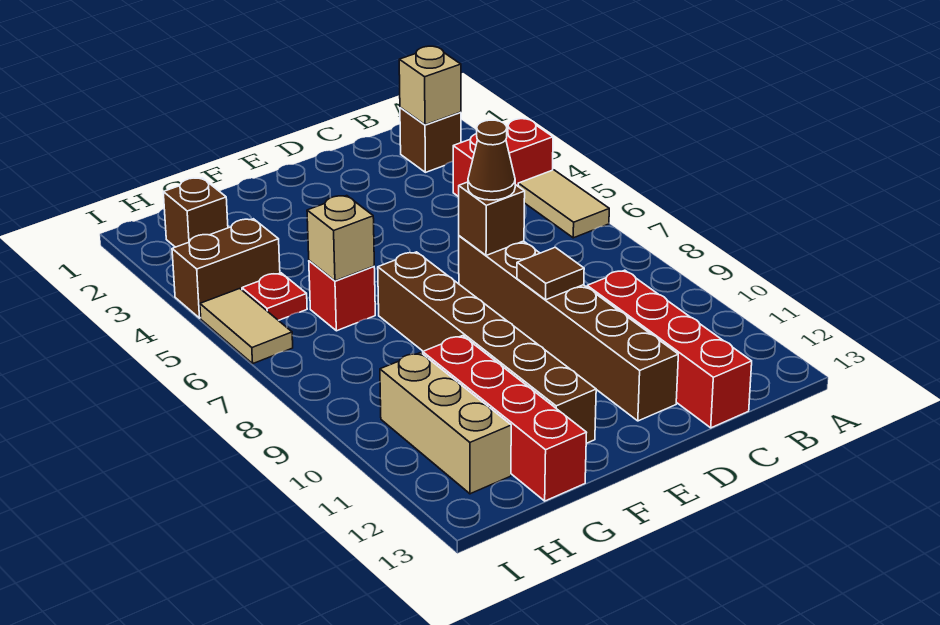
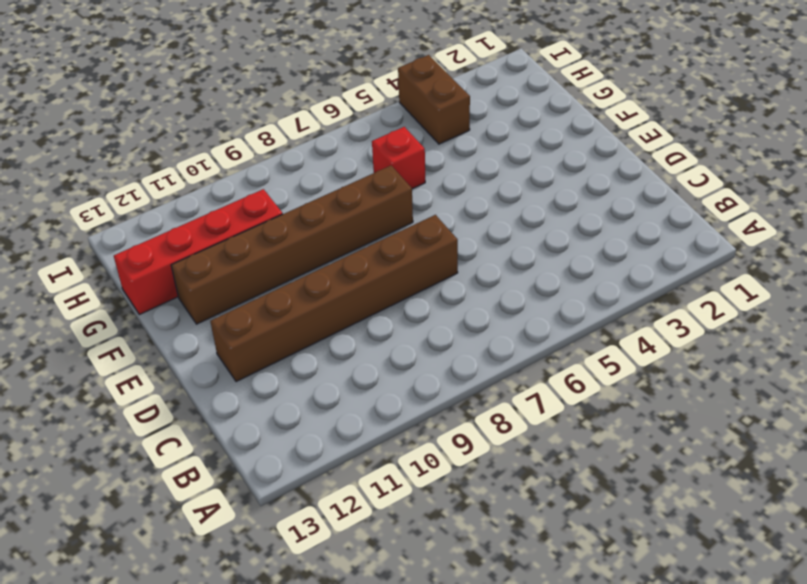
none -> red brick A4:B4 level 1
none -> tan tile A5:A6 level 1
none -> brown brick B2 level 1

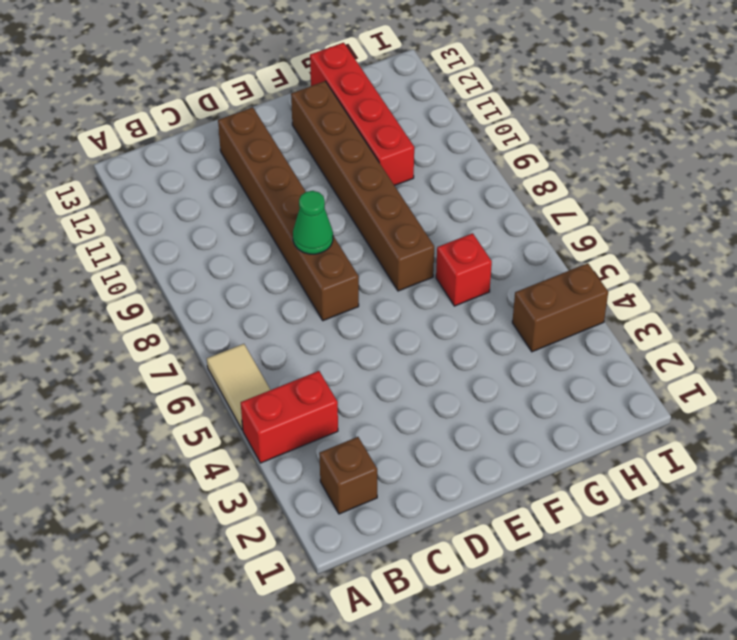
green cone D8 level 2 -> none
none -> red brick C10:C13 level 1
none -> brown brick H2 level 1
none -> red plate H5 level 1

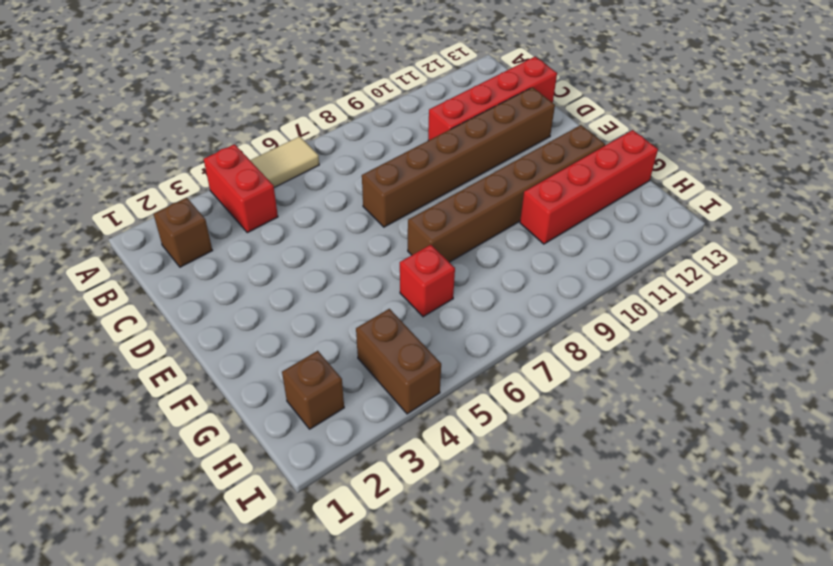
none -> red plate H5 level 1
none -> tan brick H10:H12 level 1
none -> tan tile I5:I6 level 1

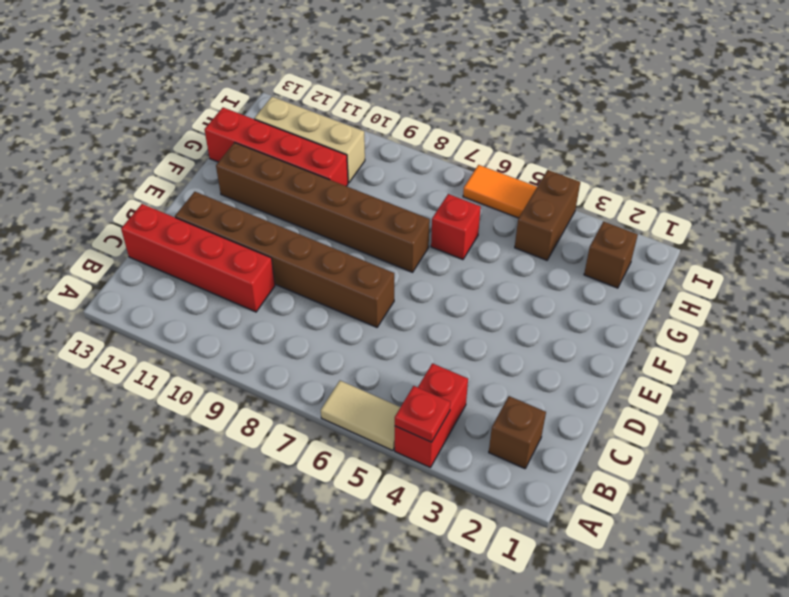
red plate A4 level 2 -> red plate H5 level 1
orange tile I5:I6 level 1 -> tan tile I5:I6 level 1
none -> tan brick B2 level 2
none -> brown brick D7 level 2
none -> brown tile D9 level 2

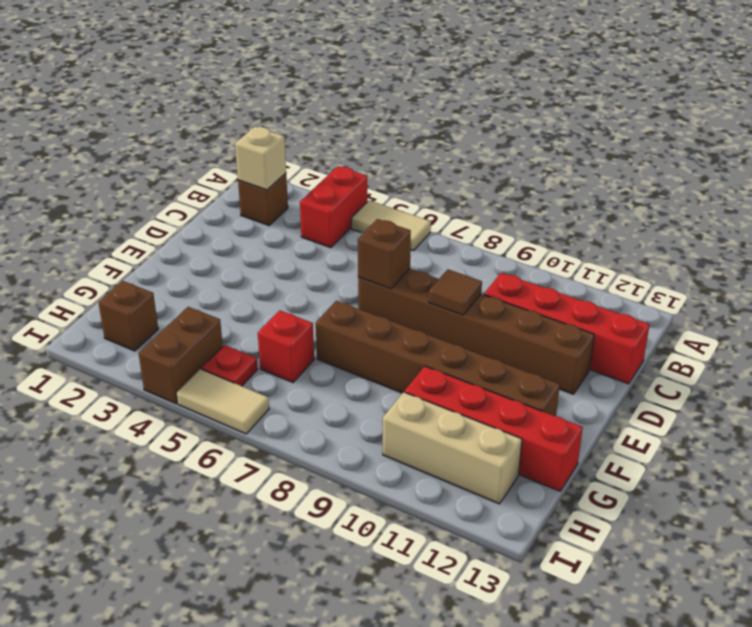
none -> tan brick G6 level 2
none -> brown cone D7 level 3

